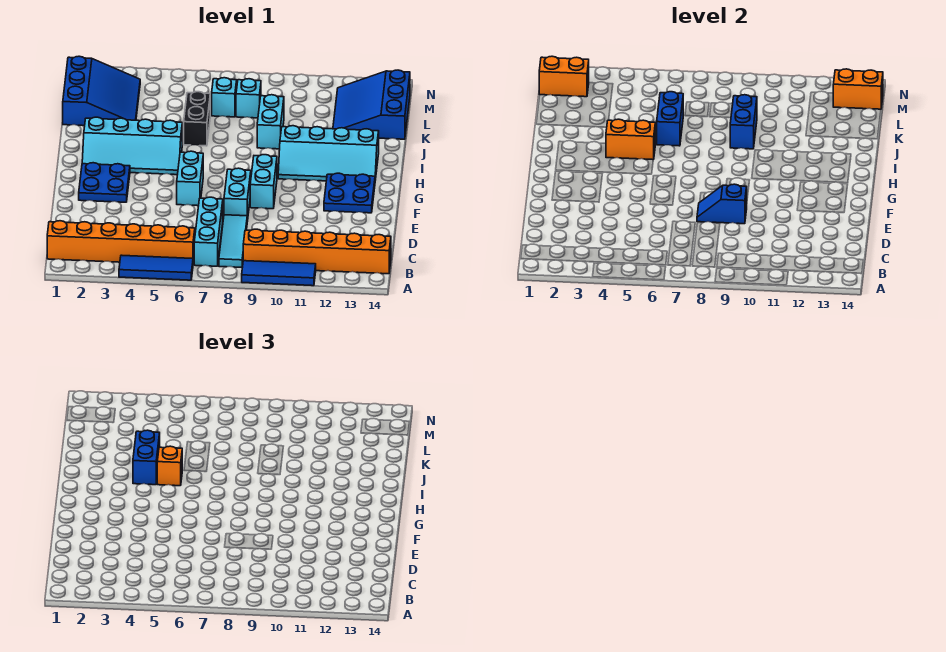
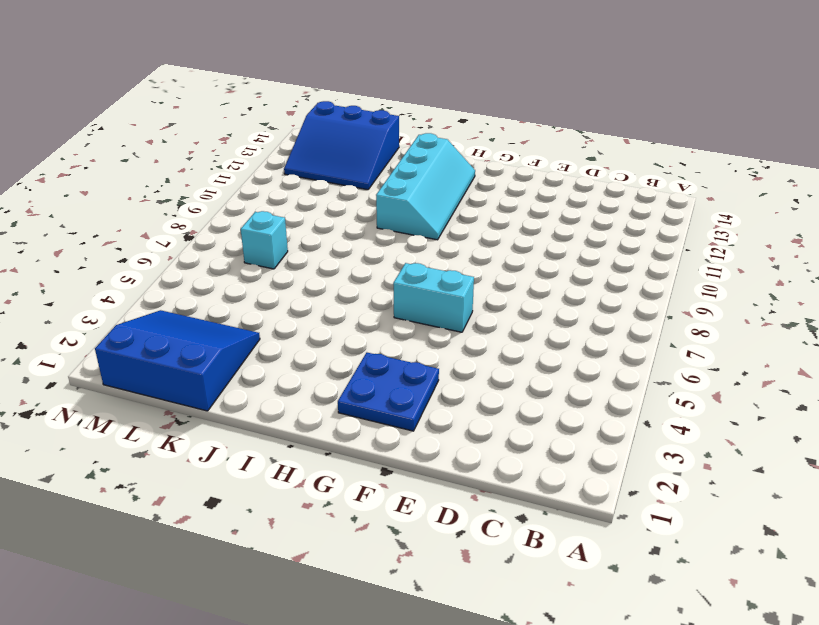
none -> blue tile A4:A6 level 1
none -> blue tile A9:A11 level 1
none -> orange brick B1:B6 level 1

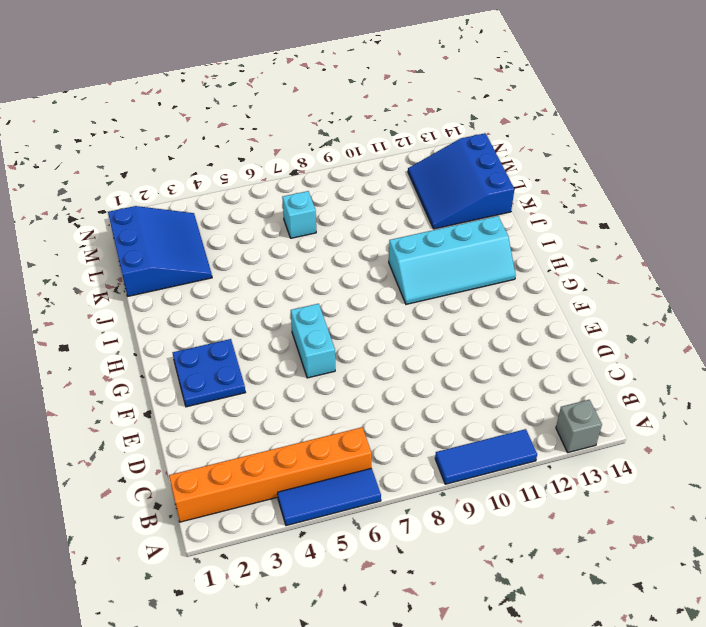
grey brick A13 level 1 -> none
none -> cyan brick B7:D7 level 1
none -> cyan tile B8:D8 level 1
none -> orange brick B9:B14 level 1

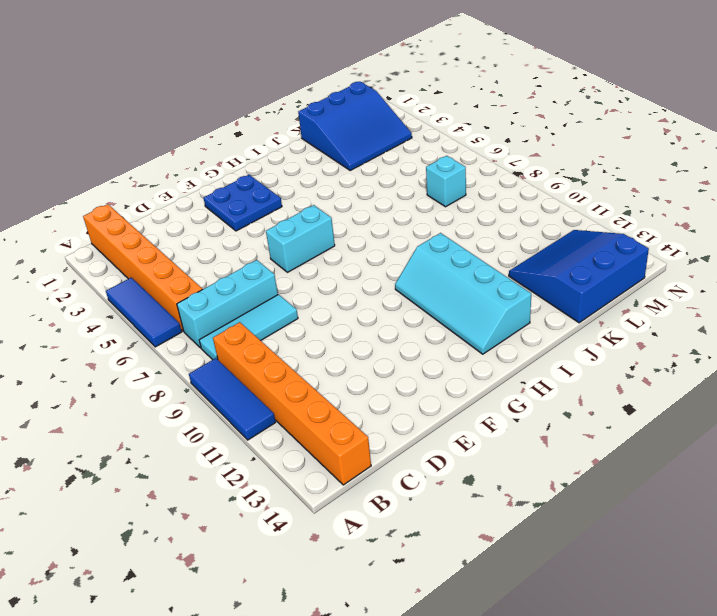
none -> cyan brick E8:F8 level 1
none -> cyan brick F9:G9 level 1
none -> blue plate F12:G13 level 1

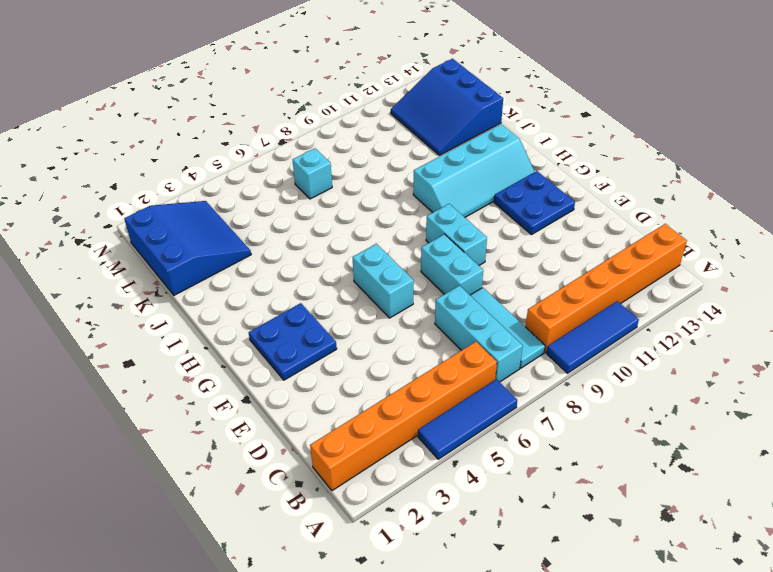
none -> cyan slope H2:I5 level 1 top I
none -> black brick J6:K6 level 1
none -> cyan brick J9:K9 level 1

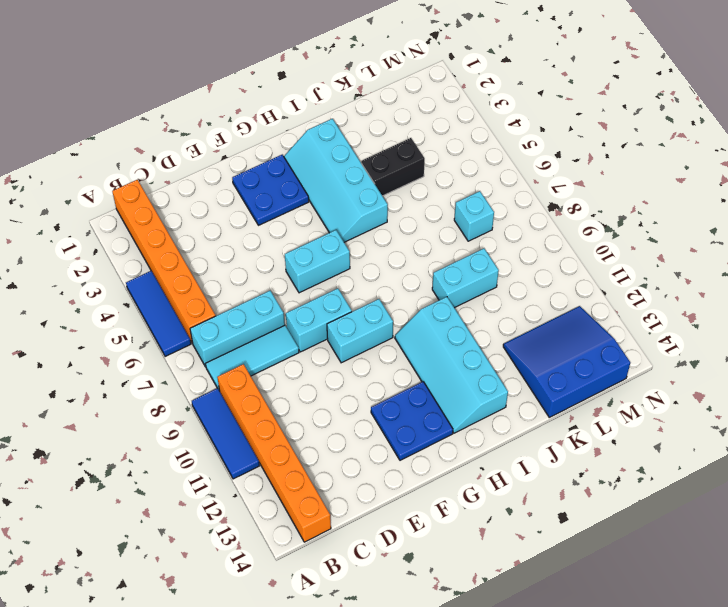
black brick J4:K4 level 1 -> black brick J6:K6 level 1
none -> blue slope K1:M3 level 1 top 1
none -> cyan brick L8 level 1
none -> blue slope E8:E9 level 2 top 9

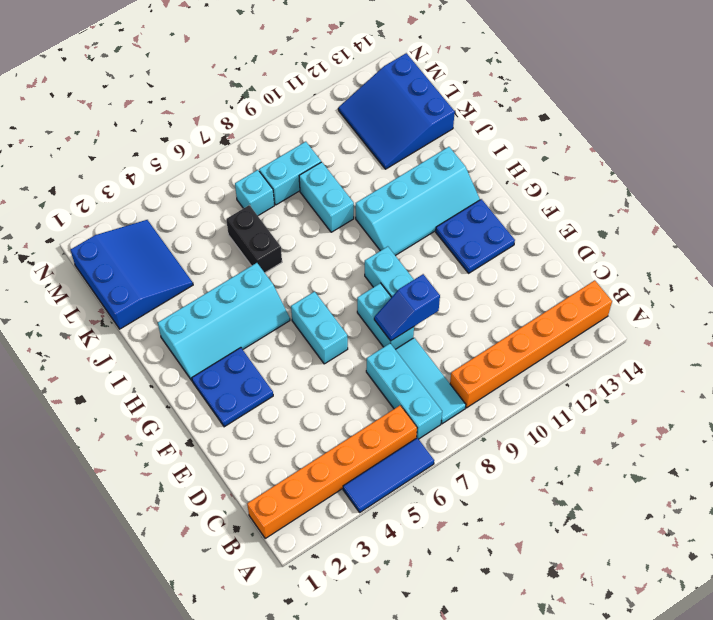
cyan brick L8:L9 level 1 -> cyan brick L8 level 1
none -> blue tile A9:A11 level 1
none -> orange brick I4:I5 level 2
none -> blue brick J6:K6 level 2

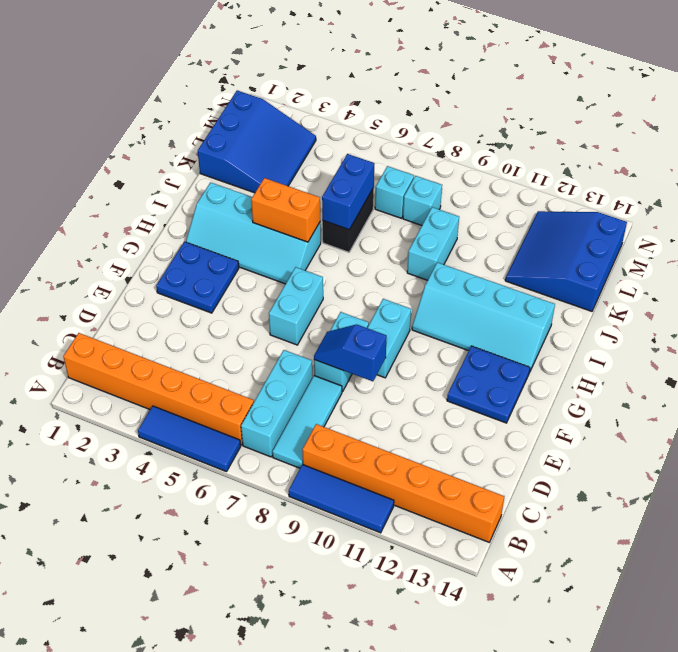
none -> blue brick J9:K9 level 2
none -> orange brick M1:M2 level 2
none -> orange brick M13:M14 level 2

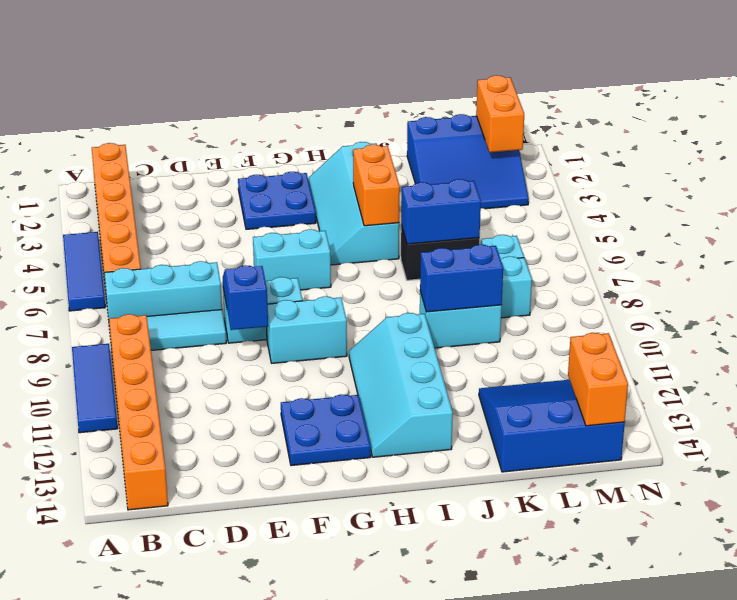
none -> blue brick I4:J4 level 3
none -> orange brick I5 level 3

